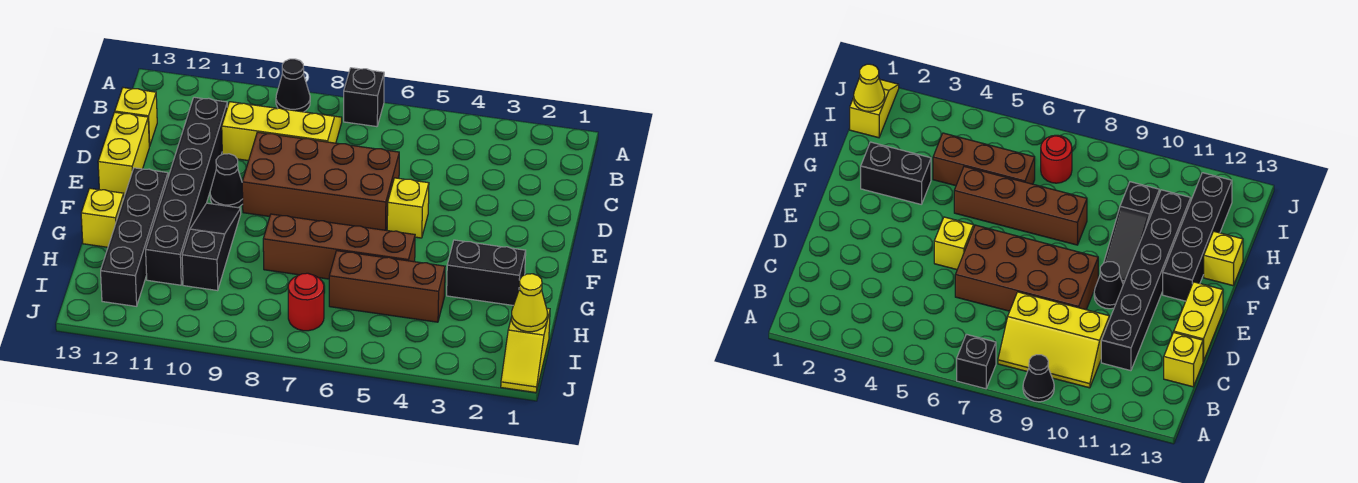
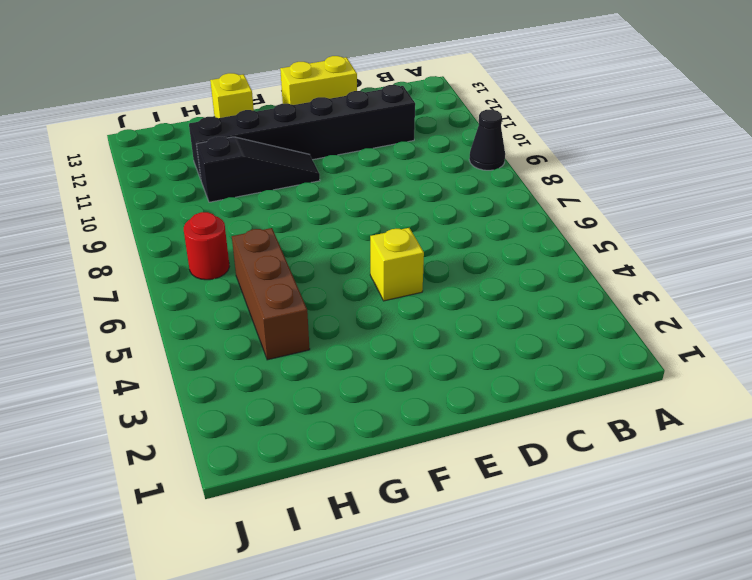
none -> black brick A7 level 1
none -> yellow slope B8:C10 level 1 top C
none -> yellow brick C13 level 1

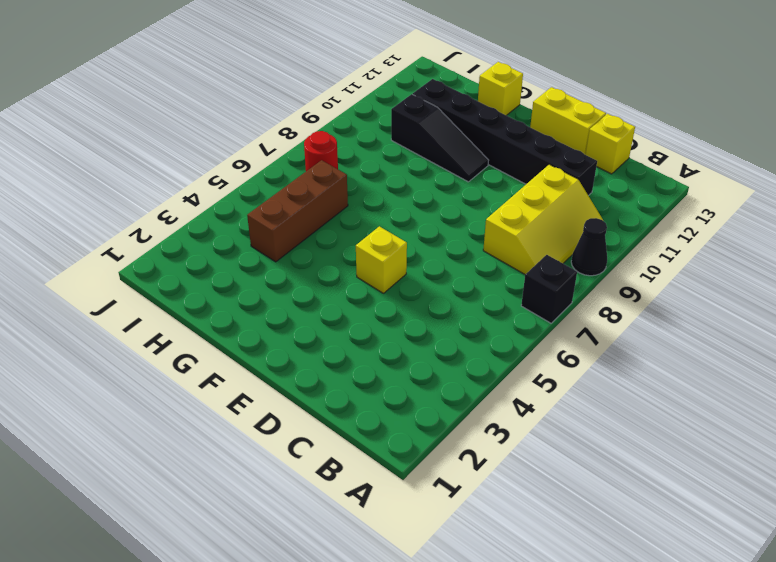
none -> brown brick D6:E9 level 1
none -> black cone E10 level 1
none -> black brick F12:I12 level 1

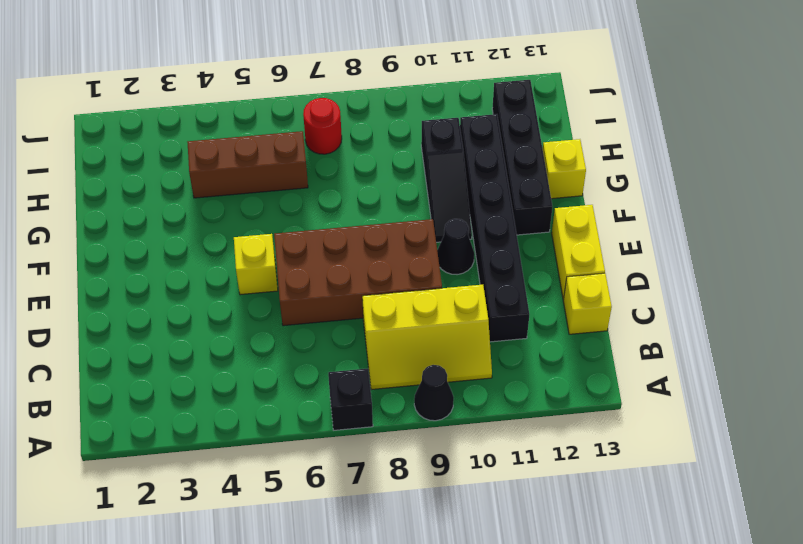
none -> black brick G2:G3 level 1
none -> brown brick G5:G8 level 1
none -> yellow slope I1:J1 level 1 top I

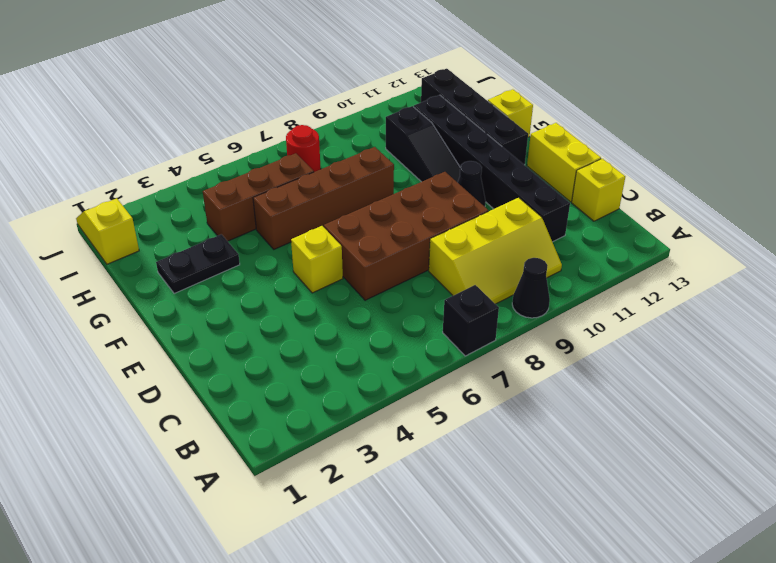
black plate G2:G3 level 1 -> black brick G2:G3 level 1
none -> yellow cone I1 level 2

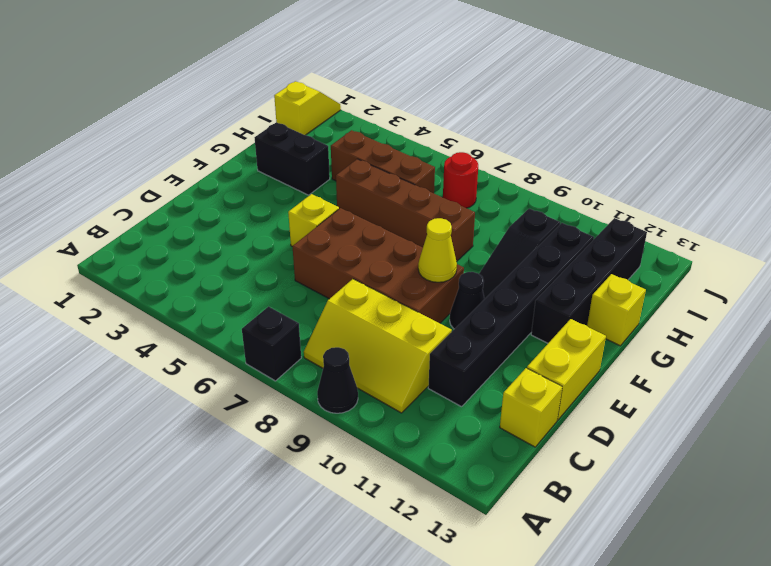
yellow cone E9 level 2 -> yellow cone I1 level 2

